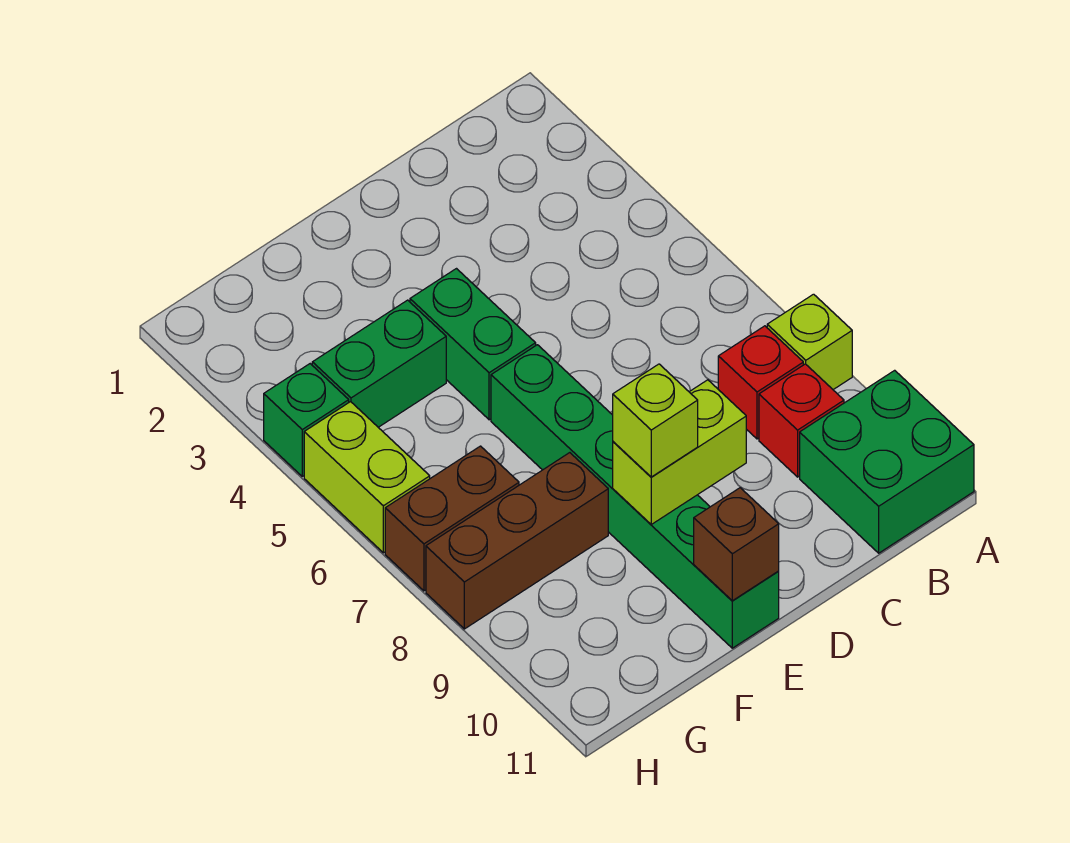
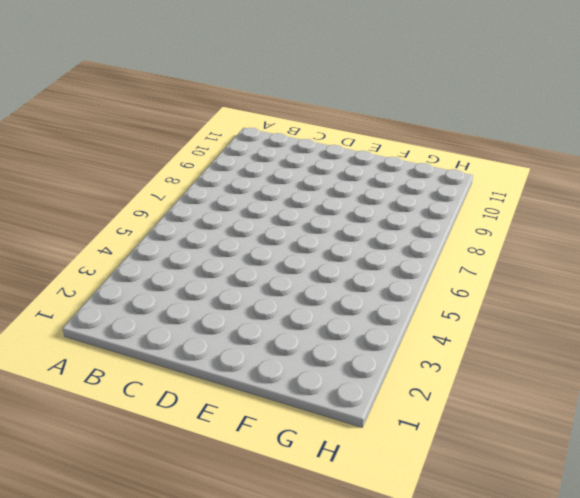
none -> lime brick A8 level 1
none -> green brick A10:B11 level 1
none -> red brick B8 level 1

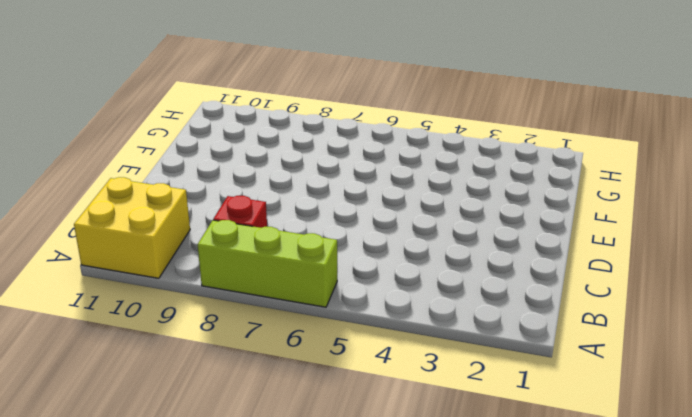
lime brick A6:A8 level 1 -> lime brick A8 level 1
yellow brick A10:B11 level 1 -> green brick A10:B11 level 1
none -> red brick B9 level 1
none -> green brick E4:E5 level 1
none -> green brick E6:E11 level 1

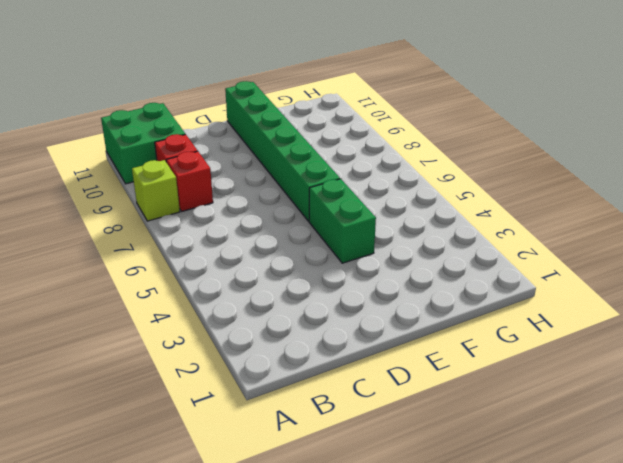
none -> green brick F4:G4 level 1
none -> brown brick F8:H8 level 1
none -> brown brick G7:H7 level 1

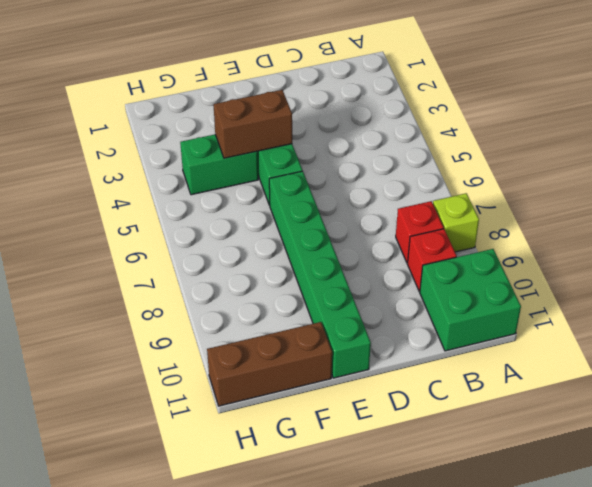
brown brick E4:F4 level 2 -> brown brick G7:H7 level 1
brown brick F11:H11 level 1 -> brown brick F8:H8 level 1
none -> green brick H4 level 1
none -> lime brick H5:H6 level 1
none -> lime brick D9:E9 level 2

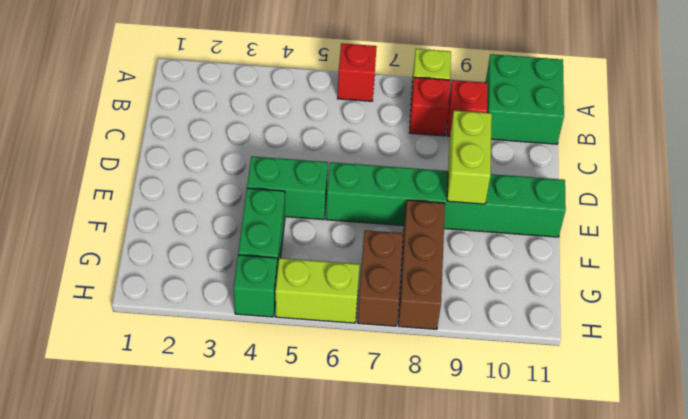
red brick A6 level 1 -> none
none -> brown brick E11 level 2
none -> lime brick E9 level 3

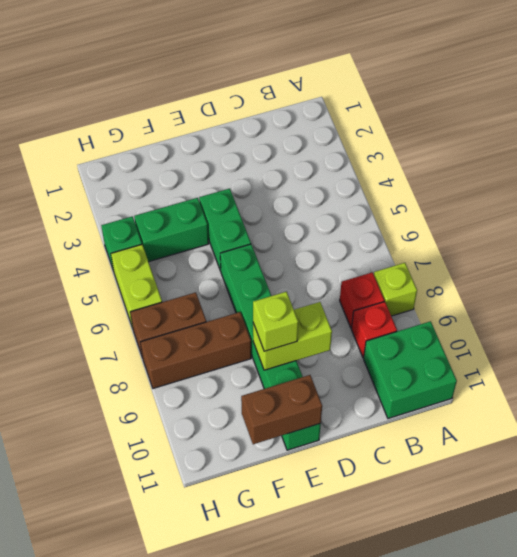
brown brick E11:F11 level 2 -> brown brick E11 level 2

